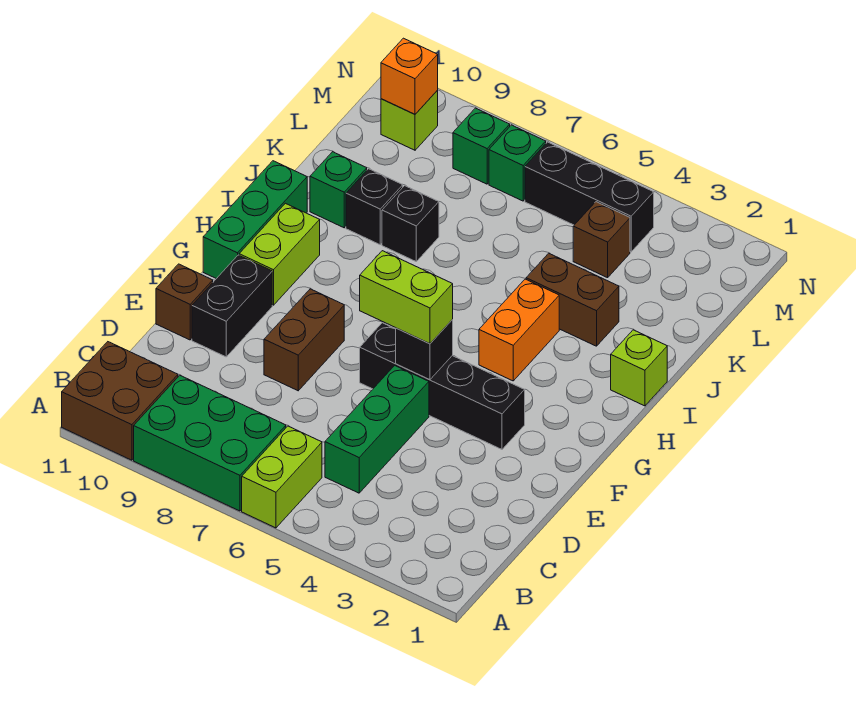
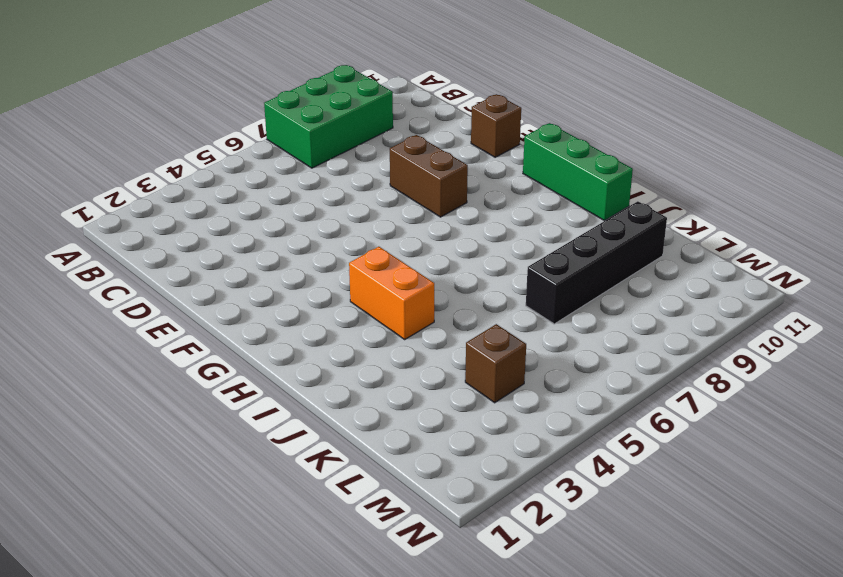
black brick K7:K10 level 1 -> black brick F3:F6 level 1
none -> lime brick A6:B6 level 1
none -> brown brick A10:B11 level 1
none -> green brick C5:E5 level 1

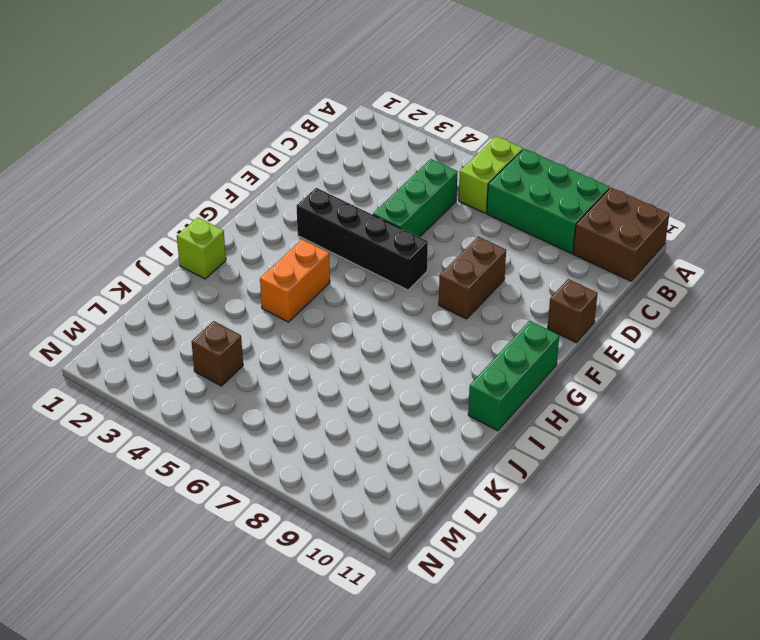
none -> black brick E10:F10 level 1
none -> lime brick G10:H10 level 1
none -> brown brick J3:J4 level 1

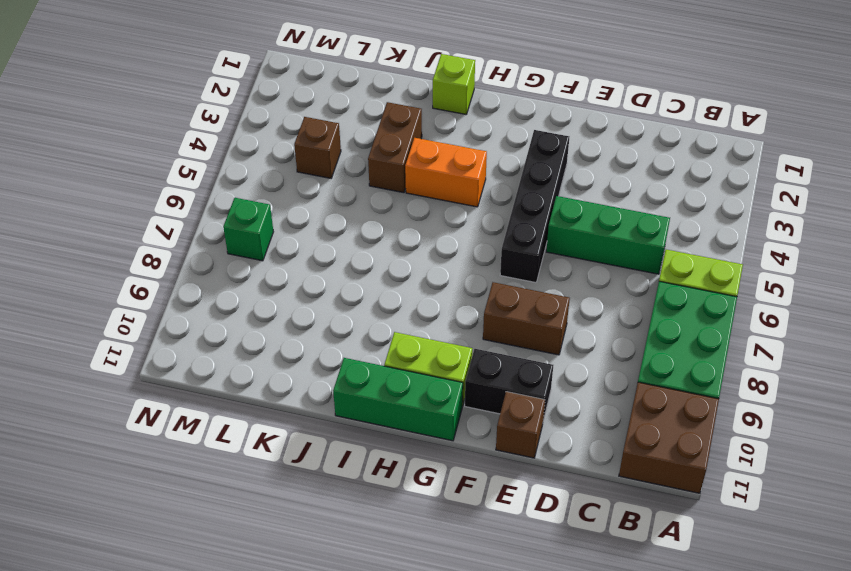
none -> black brick J8 level 1
none -> black brick J9 level 1
none -> green brick J10 level 1

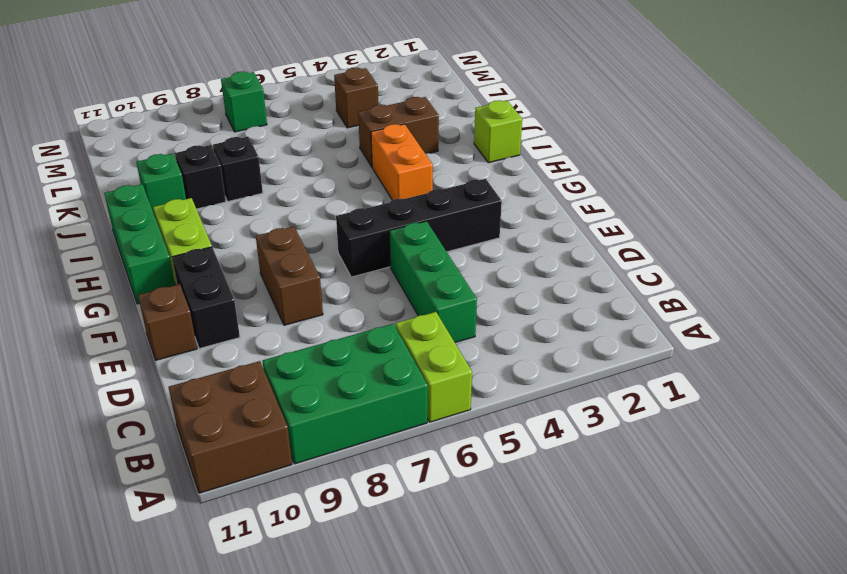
none -> black brick M4:M6 level 1
none -> green brick M8 level 1
none -> lime brick M10 level 1

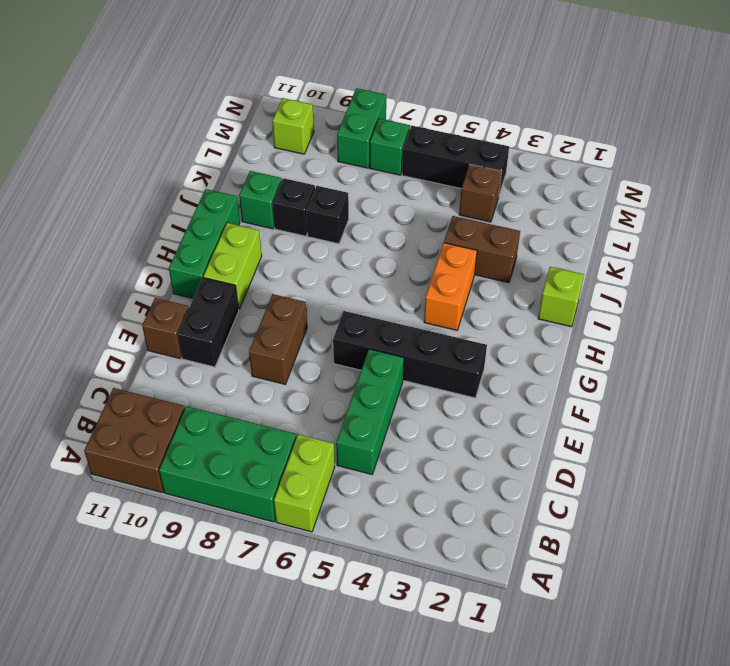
green brick M8:N8 level 1 -> green brick M8 level 1
none -> black brick F5 level 2
none -> orange brick M10 level 2
none -> lime brick F5:F6 level 3

